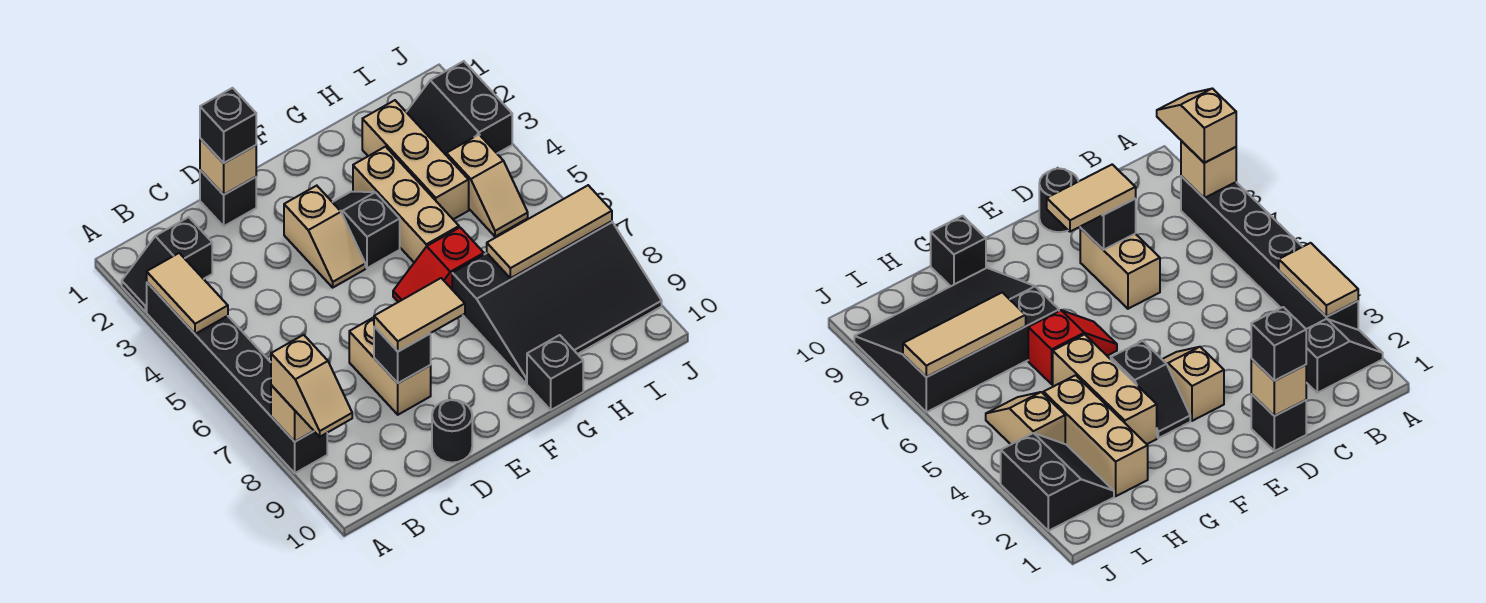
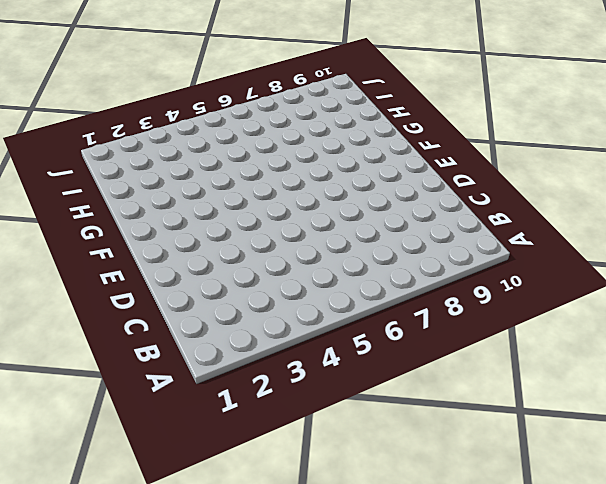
none -> black slope A2:B2 level 1 top B
none -> black brick A3:A8 level 1
none -> black brick D1 level 1

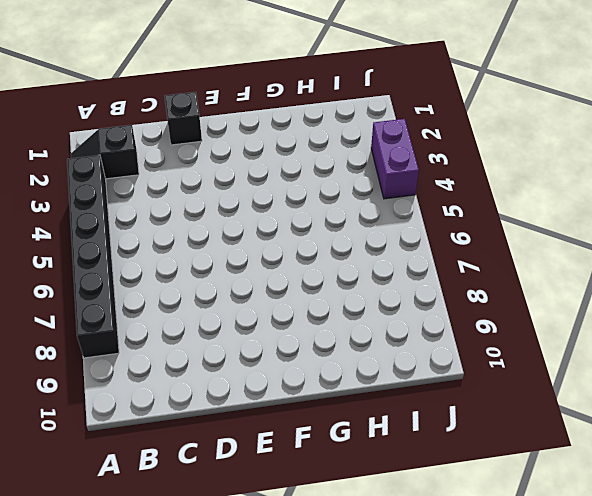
purple brick J3:J4 level 1 -> black slope I2:J3 level 1 top J
none -> tan brick D7:D8 level 1
none -> black round brick D10 level 1
none -> tan slope E3:E4 level 1 top 3

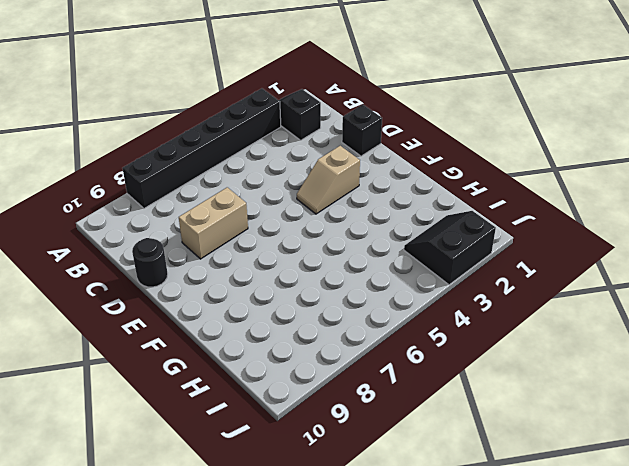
none -> black slope F3:F4 level 1 top 4
none -> red slope F6:G6 level 1 top G
none -> tan brick G3:G5 level 1

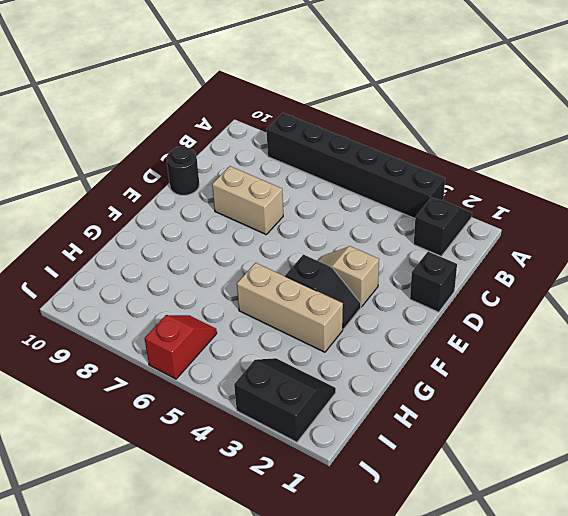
red slope I6:J6 level 1 top J -> red slope F6:G6 level 1 top G
none -> black slope G7:J9 level 1 top 7
none -> black brick G10 level 1
none -> tan brick H2:H4 level 1

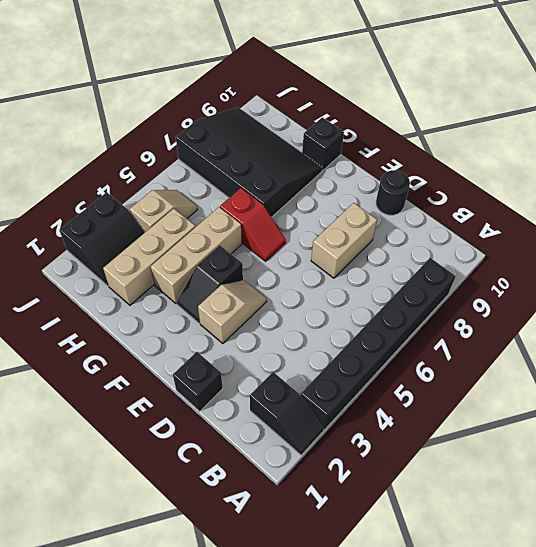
none -> tan tile A3:A4 level 2
none -> tan brick A8 level 2
none -> tan brick D1 level 2

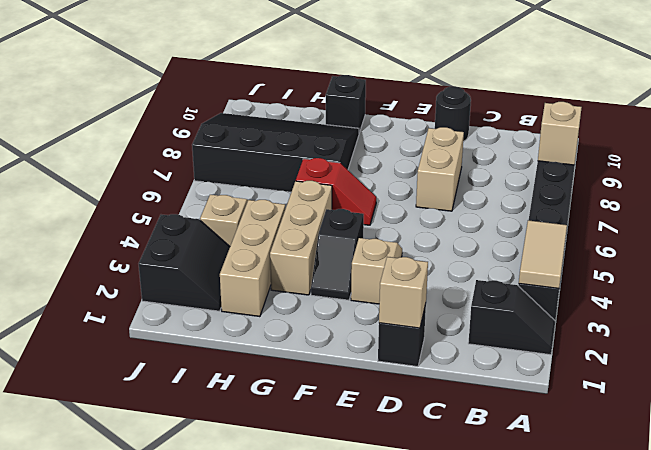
none -> black brick D8 level 2
none -> tan tile H7:J7 level 2
none -> tan slope A8:A9 level 3 top 8

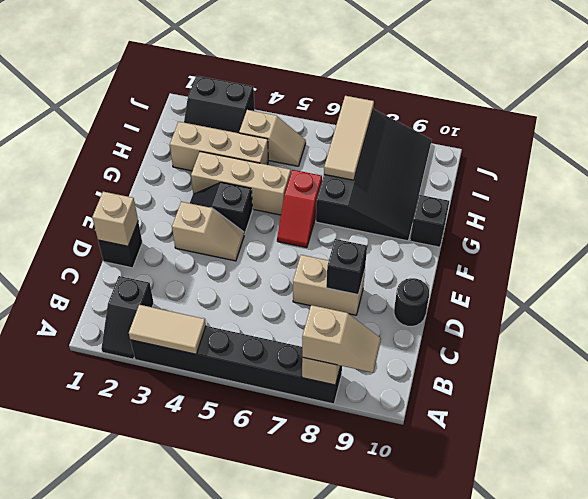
none -> black brick D1 level 3
none -> tan tile D8:E8 level 3

